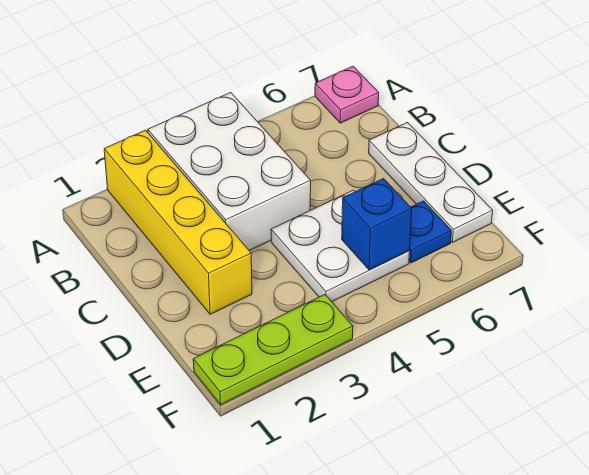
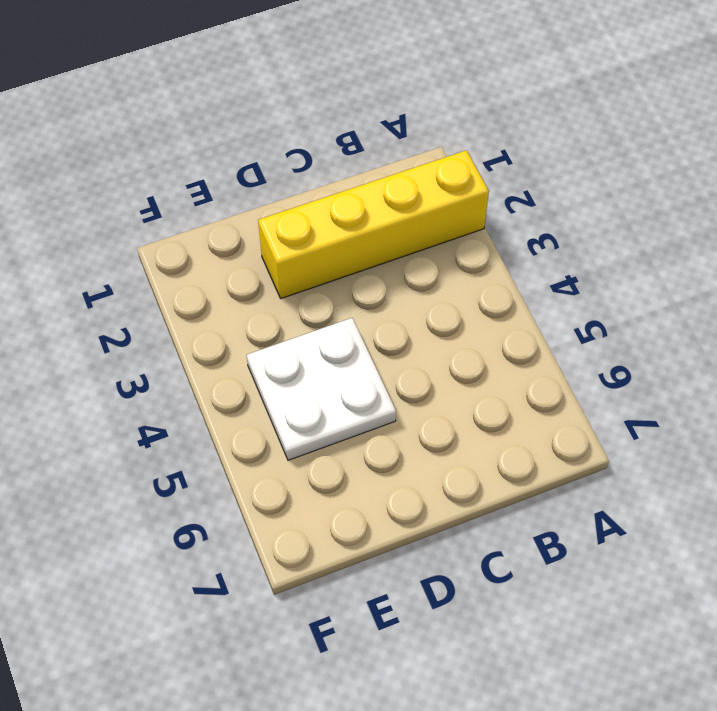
none -> white brick A3:C4 level 1
none -> pink plate A7 level 1

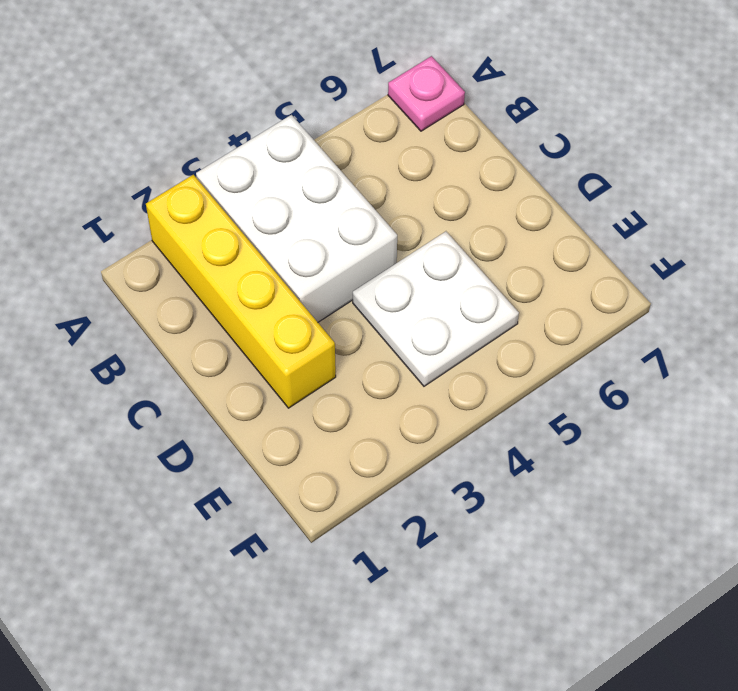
none -> white plate C7:E7 level 1
none -> blue plate E6 level 1

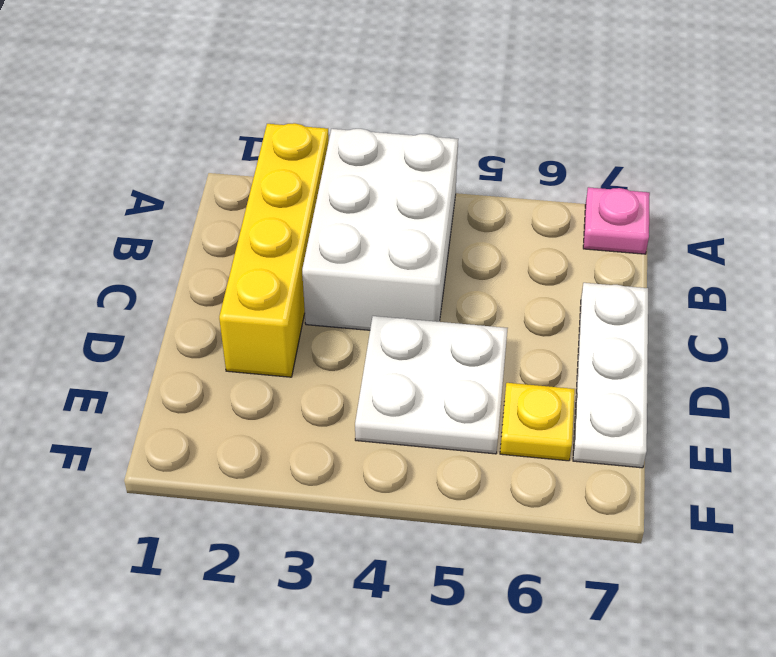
yellow plate E6 level 1 -> blue plate E6 level 1
none -> lime plate F1:F3 level 1
none -> blue brick E5 level 2

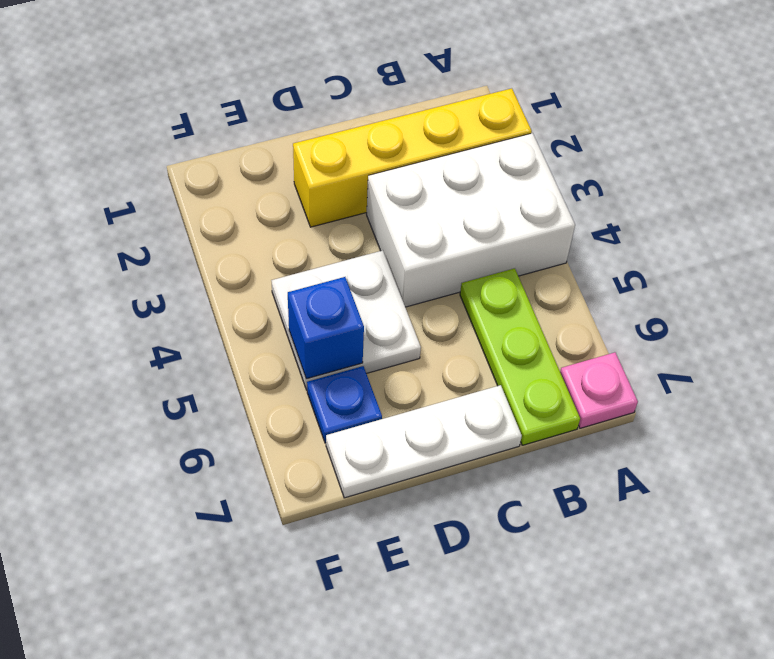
lime plate B5:B7 level 1 -> lime plate F1:F3 level 1

